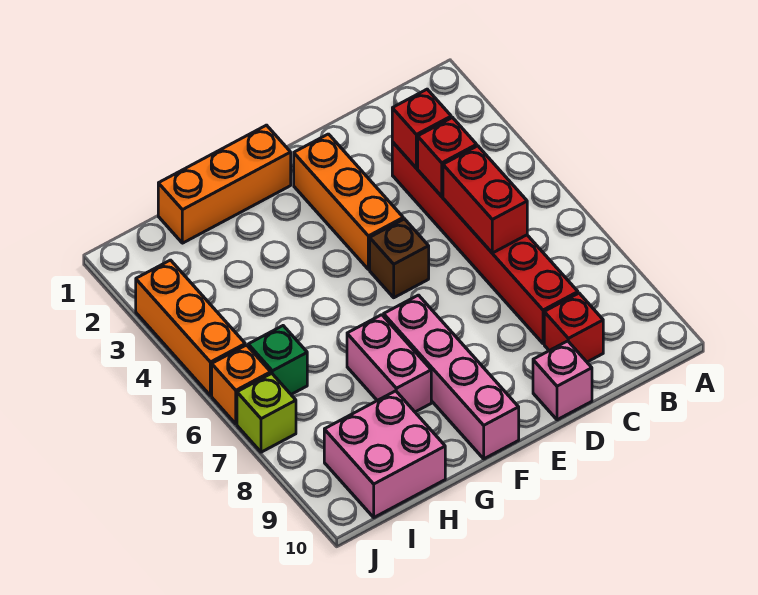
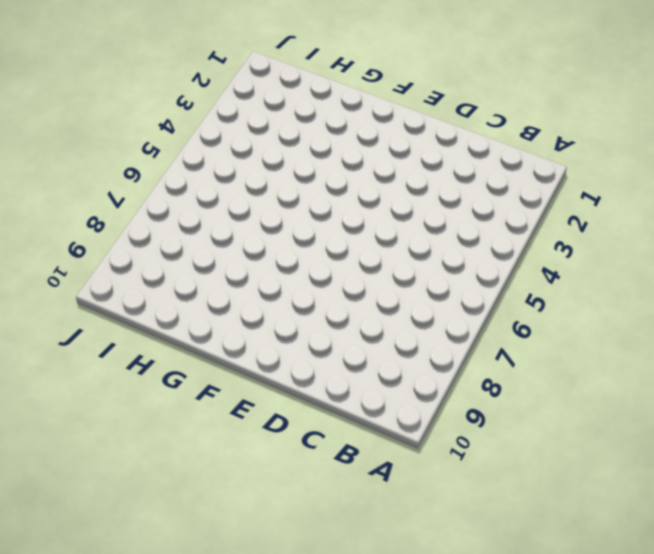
none -> red brick C3:C8 level 1
none -> red brick C9 level 1
none -> pink brick D10 level 1

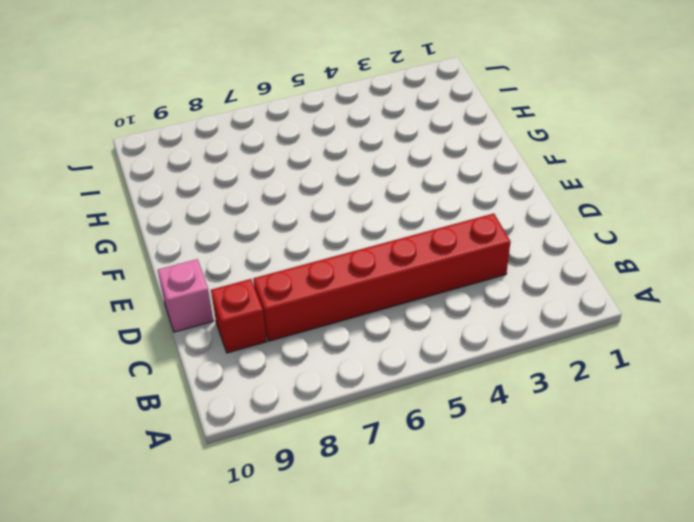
none -> orange brick E2:E4 level 1
none -> brown brick E5 level 1
none -> orange brick F1:H1 level 1

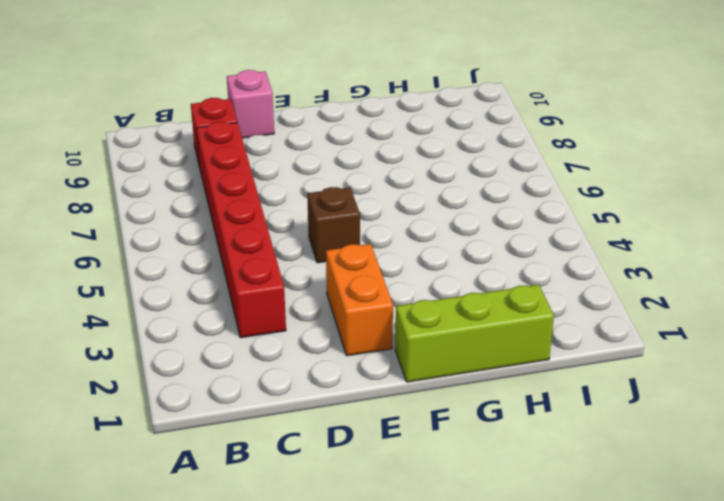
orange brick E2:E3 level 1 -> orange brick E2:E4 level 1
lime brick F1:H1 level 1 -> orange brick F1:H1 level 1
none -> pink brick F7:F10 level 1
none -> pink brick G7:G8 level 1
none -> pink brick H9:I10 level 1

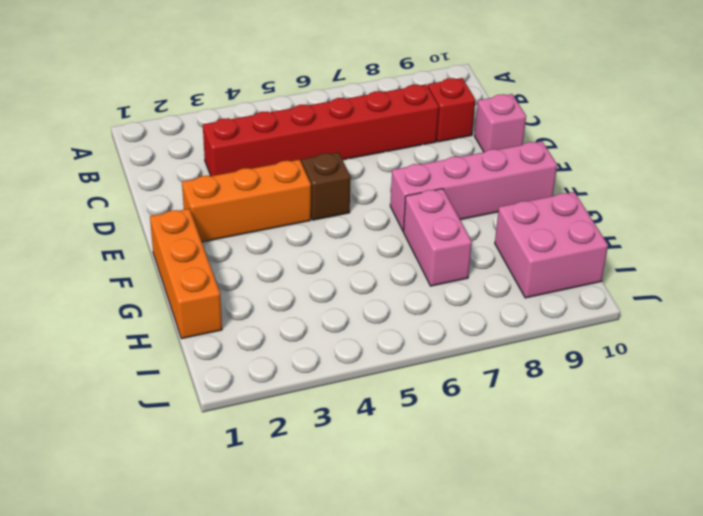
pink brick G7:H7 level 1 -> pink brick G7:G8 level 1
none -> green brick I6 level 1
none -> orange brick J3:J5 level 1
none -> orange brick J6 level 1

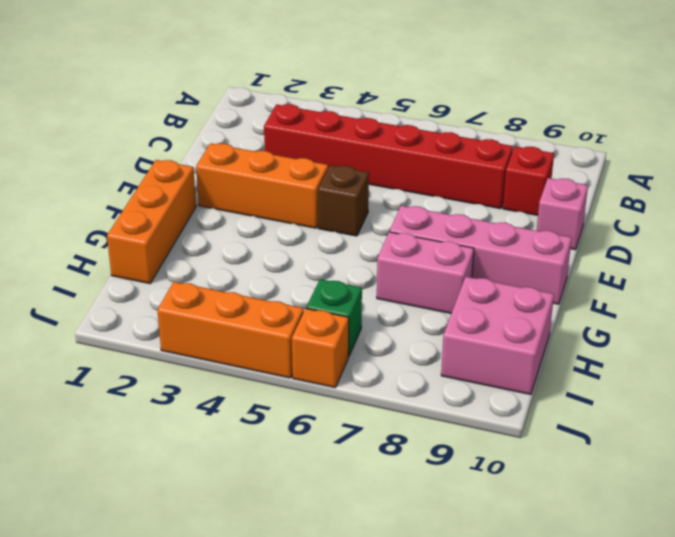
none -> lime brick J7 level 1
none -> red brick C3 level 2
none -> red brick C4 level 2

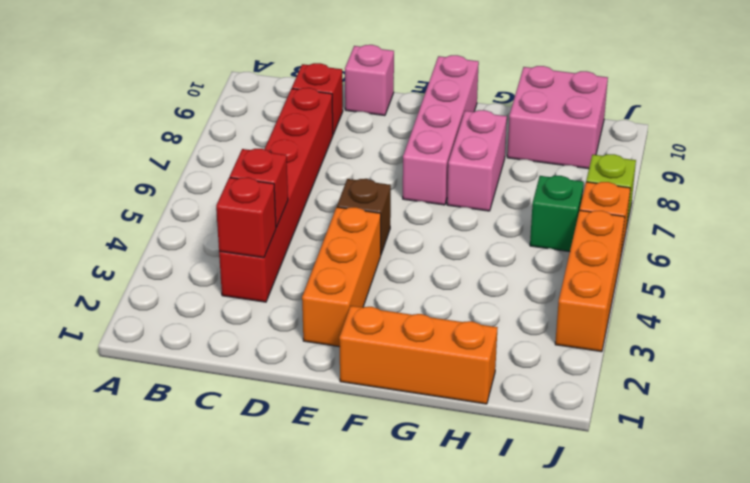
none -> red brick C5:C6 level 2

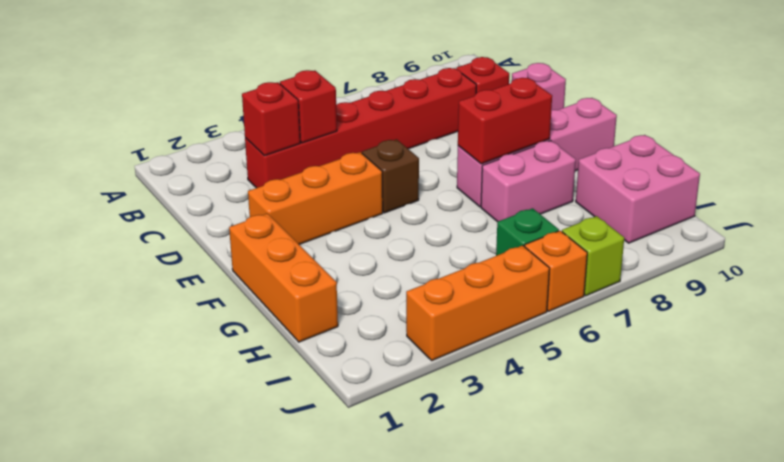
red brick F7:F8 level 2 -> red brick C5:C6 level 2

